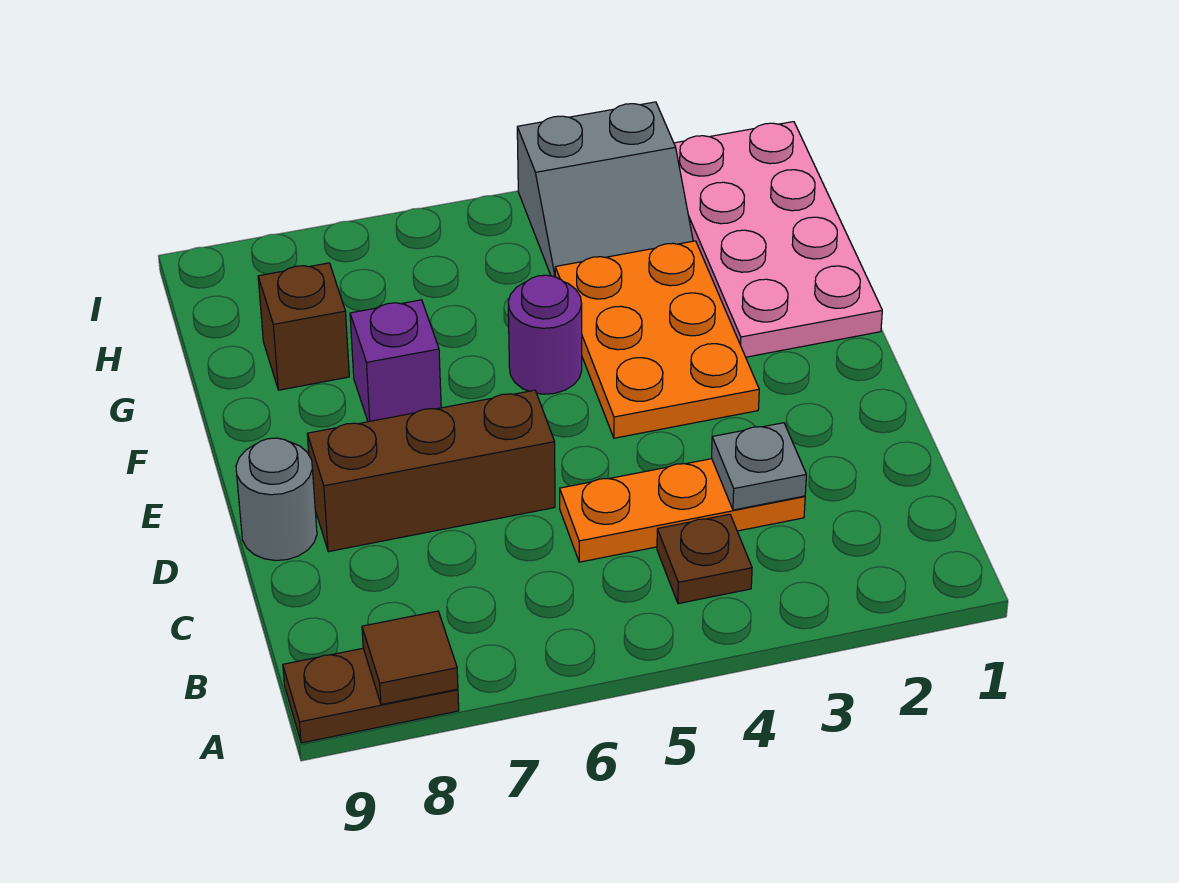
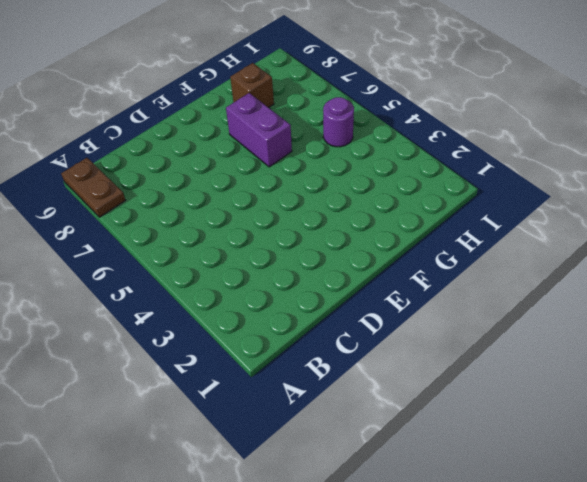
purple brick F6:F7 level 1 -> purple brick F7 level 1
purple round brick H5 level 1 -> purple round brick F5 level 1
none -> brown plate B4 level 1
none -> orange plate C3:C5 level 1
none -> brown brick D6:D8 level 1

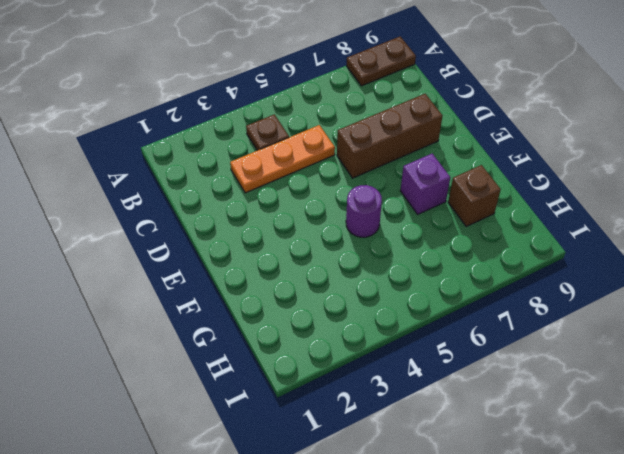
none -> grey round brick D9 level 1
none -> orange plate E3:G4 level 1
none -> pink plate F1:I2 level 1

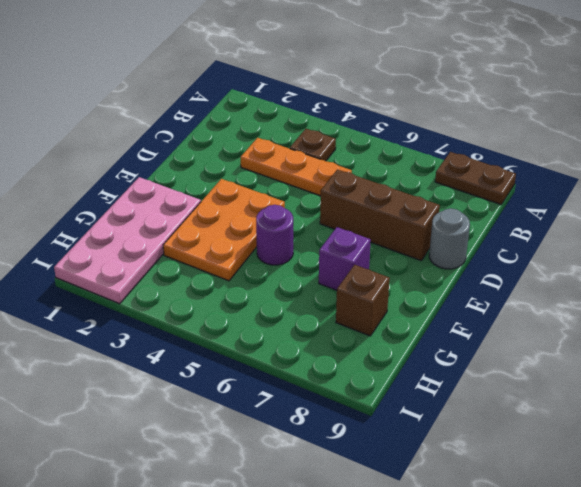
none -> grey slope H3:I4 level 1 top I
none -> brown tile A8 level 2
none -> grey plate C3 level 2

